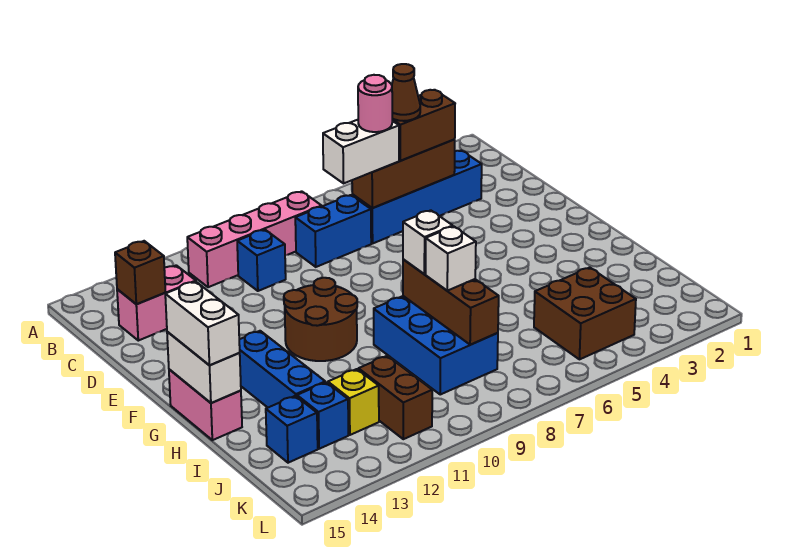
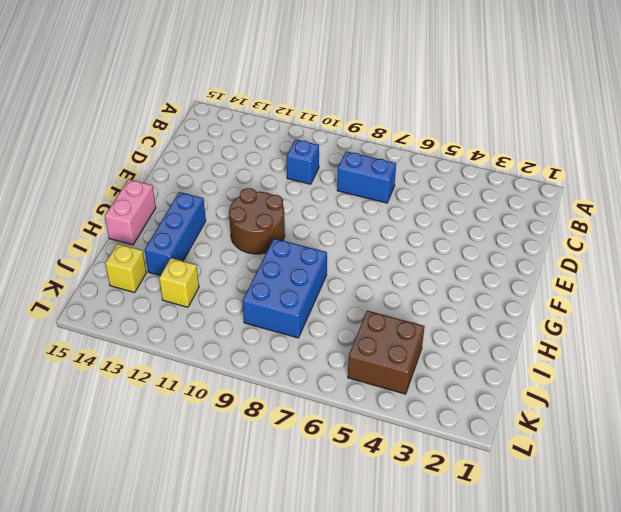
yellow brick J14 level 1 -> blue brick J14 level 1
none -> pink brick B8:B11 level 1
none -> blue brick C3:C6 level 1
none -> pink brick C13:C14 level 1

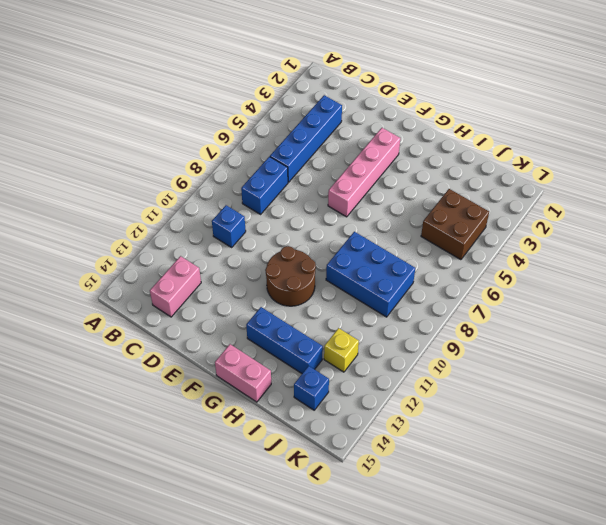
pink brick F3:F6 level 1 -> pink brick B8:B11 level 1
none -> brown brick J11:K11 level 1
none -> blue brick J13 level 1
none -> brown brick C4:C6 level 2

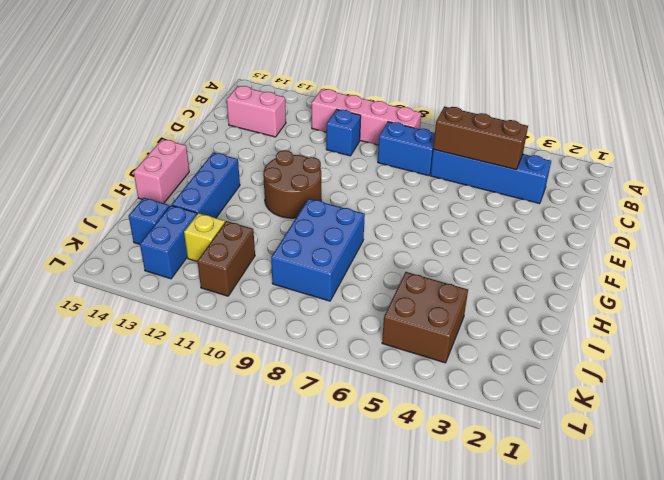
blue brick J13:K13 level 1 -> blue brick J13 level 1
none -> brown brick C14 level 2
none -> white brick G15:H15 level 2
none -> brown brick H8:J8 level 2

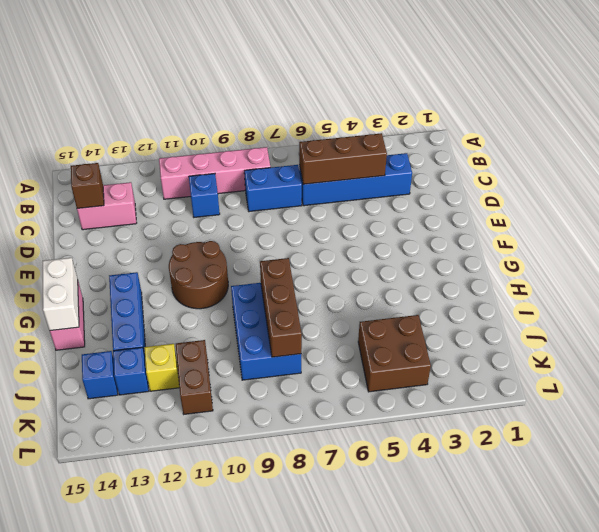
none -> brown brick C4:C5 level 3
none -> white brick C6:C7 level 3
none -> white brick G15:H15 level 3

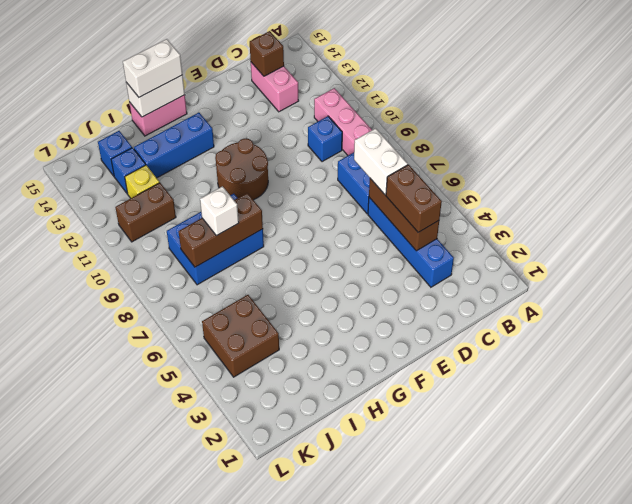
none -> white brick H8 level 3
none -> brown cone C5 level 4
none -> pink round brick C6 level 4

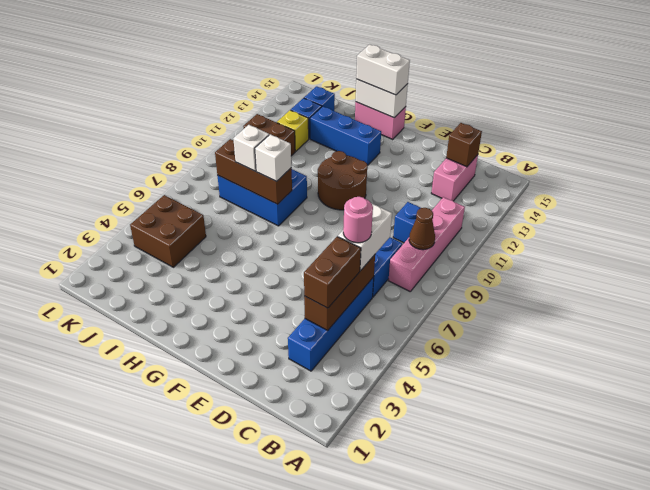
brown cone B9 level 2 -> brown cone C5 level 4

